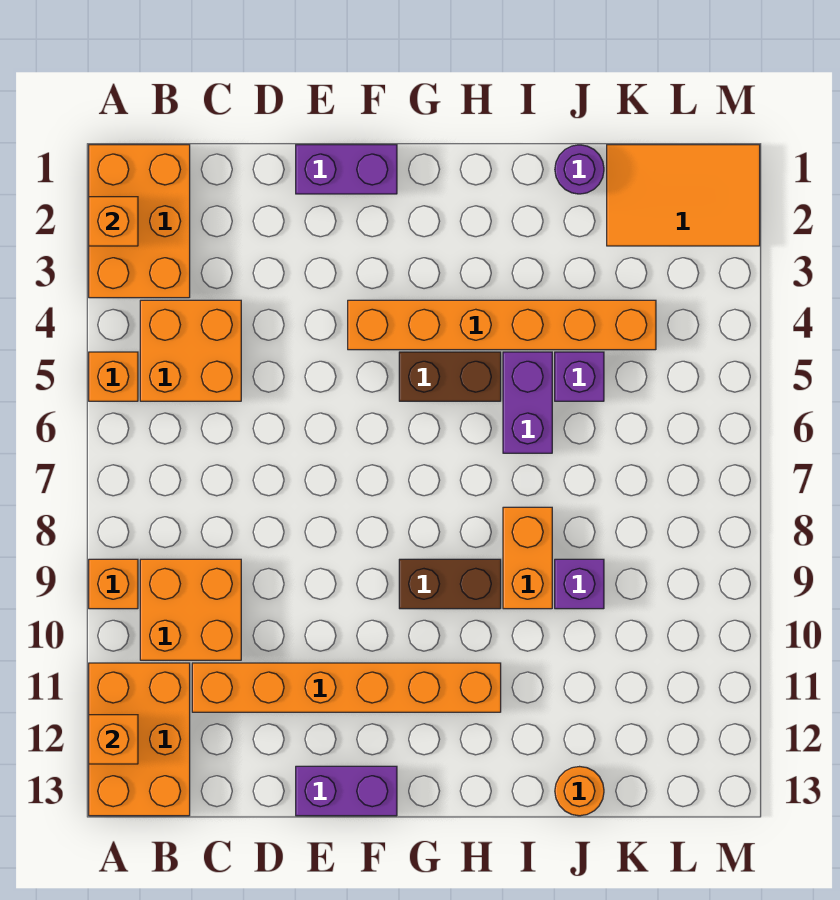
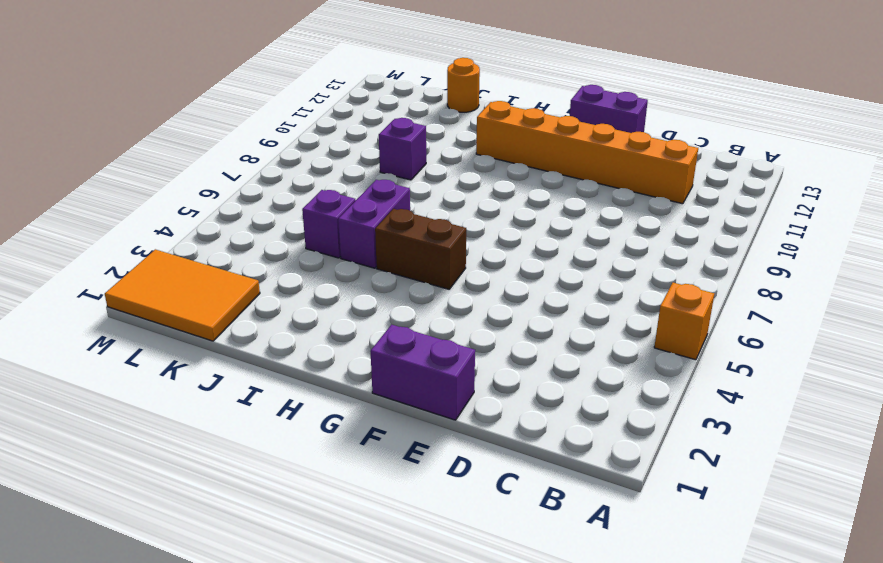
none -> orange brick A1:B3 level 1
none -> orange brick A9 level 1
none -> orange brick A11:B13 level 1

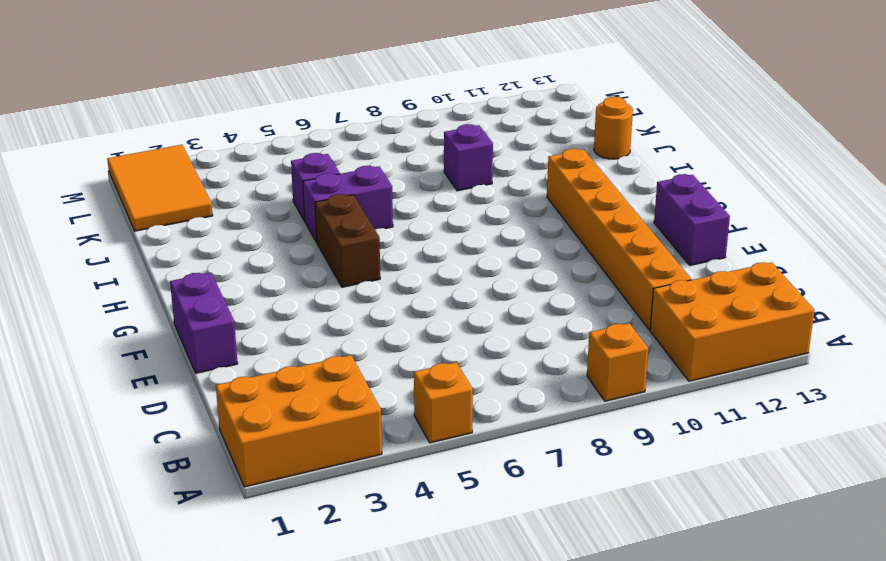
none -> orange brick B4:C5 level 1
none -> orange brick B9:C10 level 1
none -> orange brick F4:K4 level 1

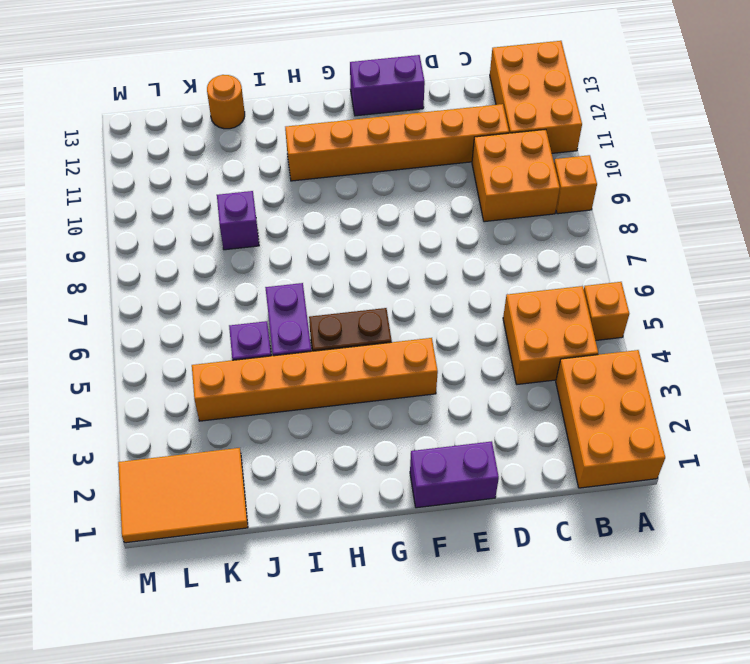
none -> brown brick G9:H9 level 1
none -> orange brick I8:I9 level 1
none -> purple round brick J1 level 1

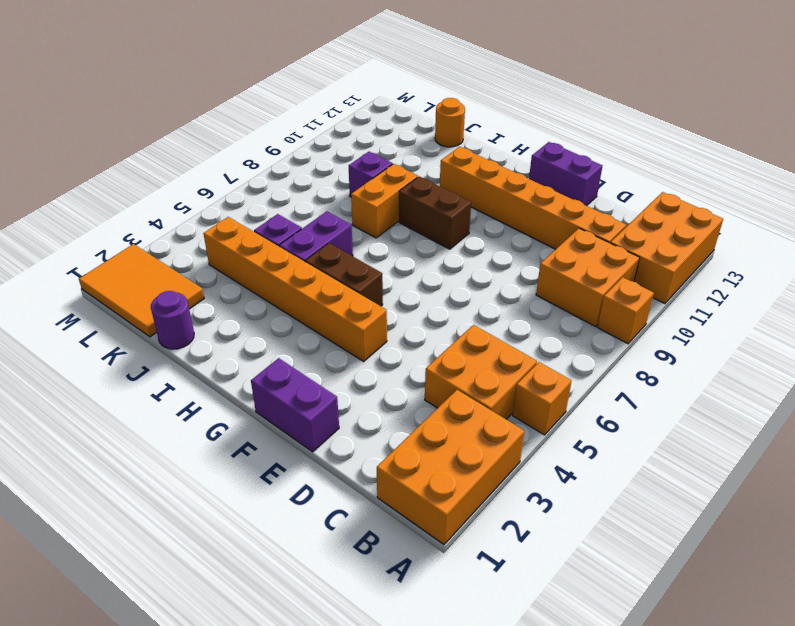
none -> orange brick A2 level 2
none -> orange brick A12 level 2

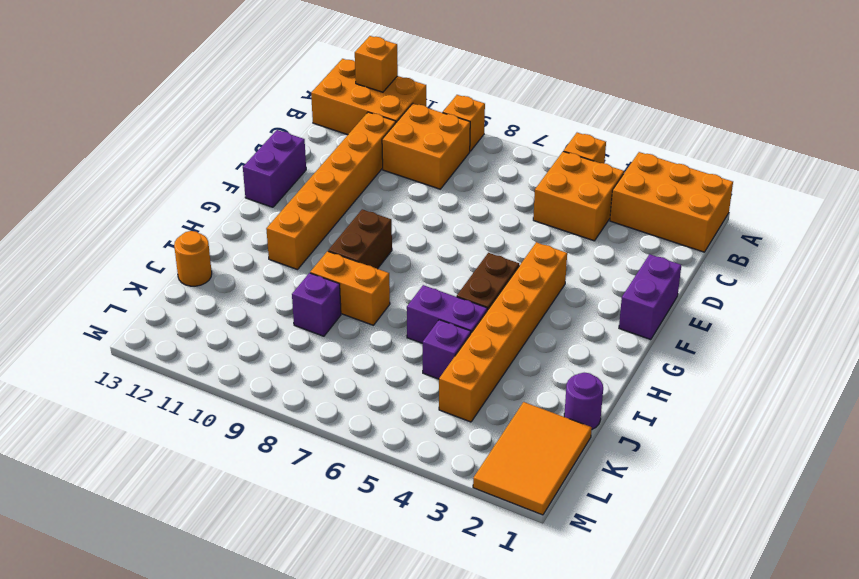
none -> orange brick A2 level 2

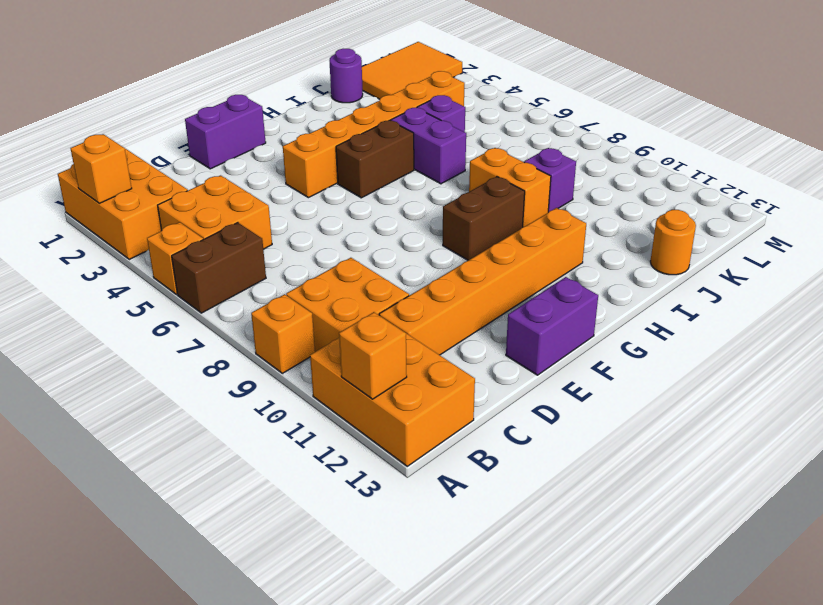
brown brick A6:B6 level 1 -> none

